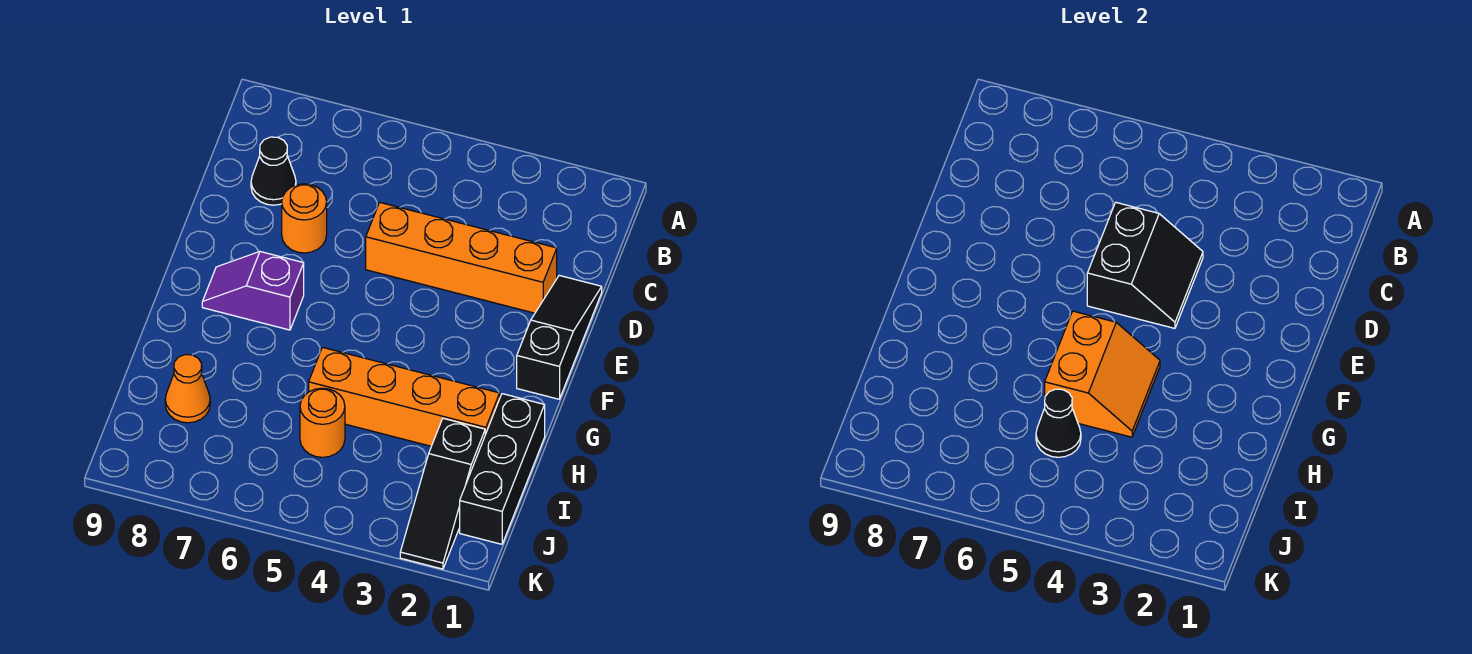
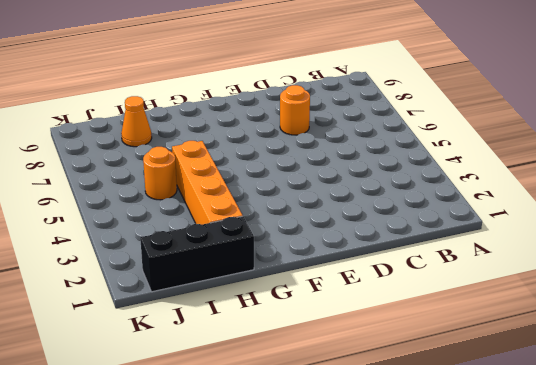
none -> black cone C8 level 1
none -> black slope D1:F1 level 1 top F
none -> orange brick D2:D5 level 1

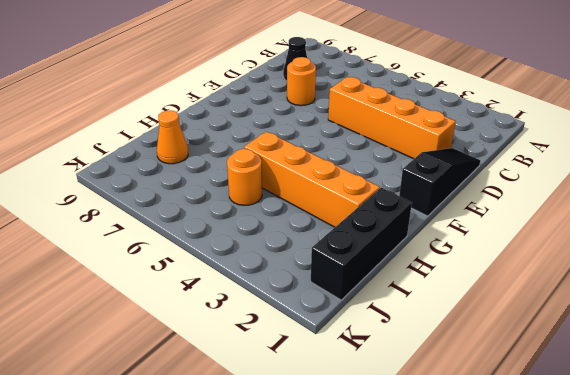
none -> purple slope F7:F8 level 1 top 7
none -> black slope I2:K2 level 1 top I
none -> black slope D4:E5 level 2 top 5

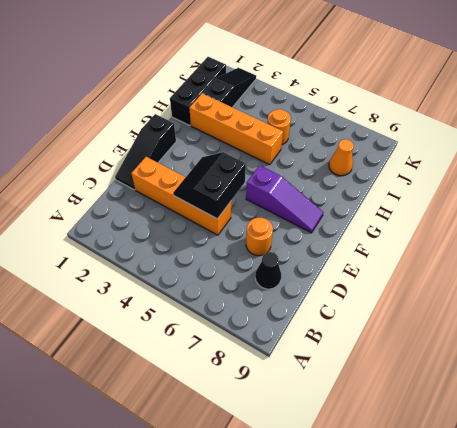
purple slope F6:F8 level 1 top 6 -> purple slope F7:F8 level 1 top 7
none -> orange slope G4:H5 level 2 top 5
none -> black cone I5 level 2

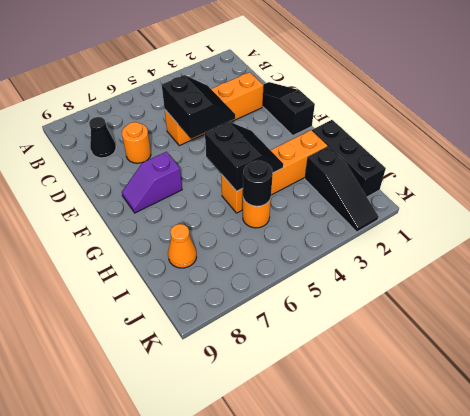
black slope G4:H5 level 2 top 5 -> orange slope G4:H5 level 2 top 5
black round brick I5 level 2 -> black cone I5 level 2

